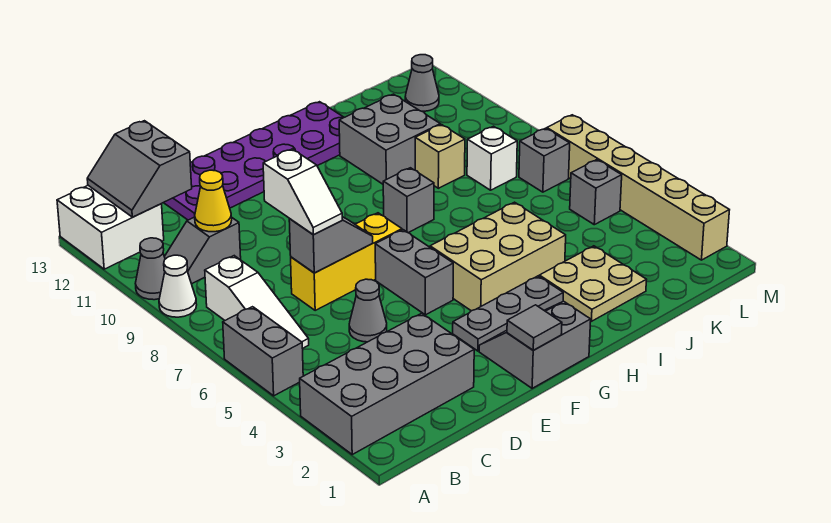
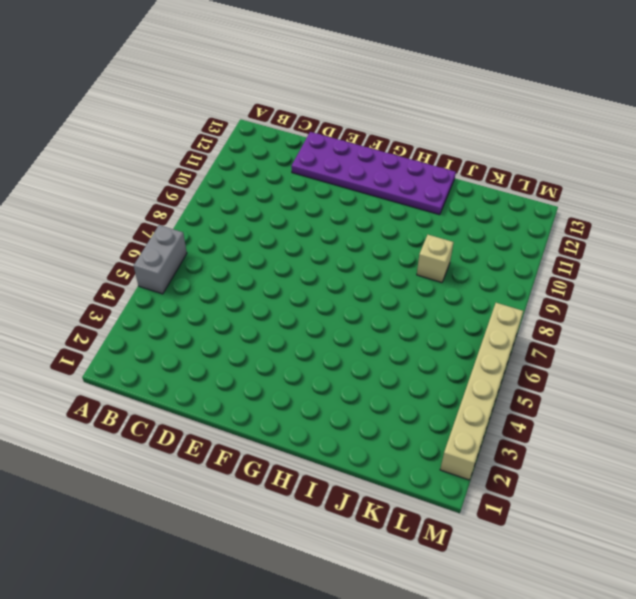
none -> grey brick A2:D3 level 1
none -> white cone A9 level 1
none -> grey cone A10 level 1

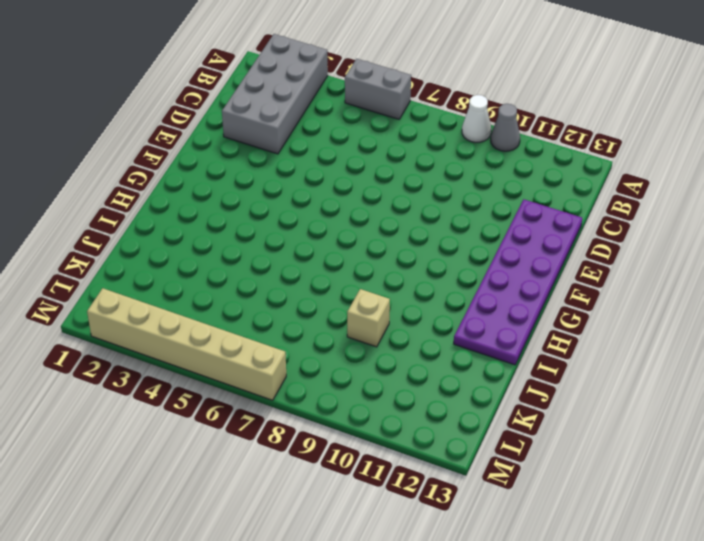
none -> white brick A12:B13 level 1
none -> white slope B6:B8 level 1 top 8
none -> grey slope B10:C10 level 1 top C

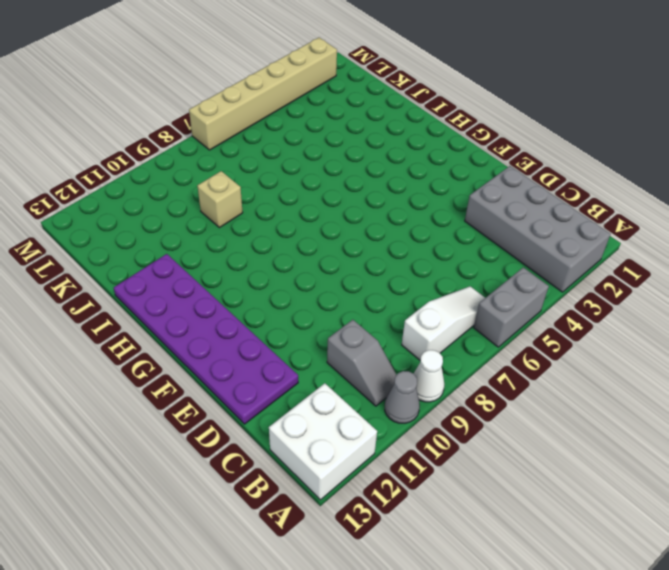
none -> grey cone D5 level 1
none -> yellow brick D7:F7 level 1
none -> grey slope F1:G2 level 1 top 1

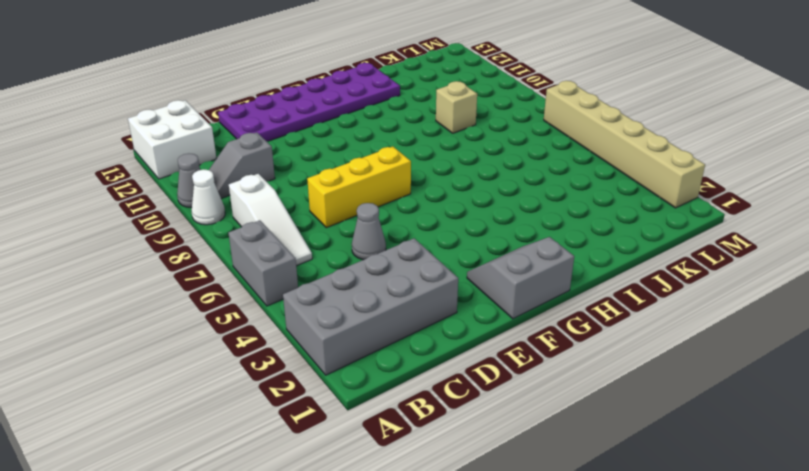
none -> grey plate F3:H3 level 1
none -> grey brick F5:F6 level 1
none -> tan brick G4:I5 level 1

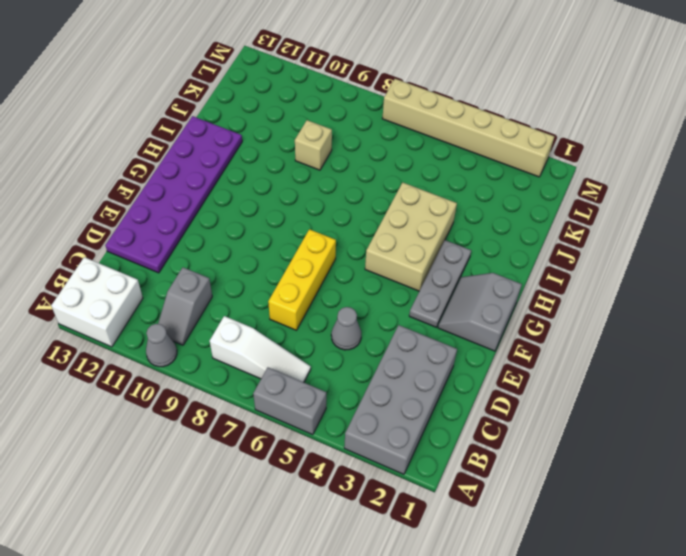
none -> white cone A9 level 1
none -> grey brick F5:F6 level 1
none -> grey brick H8 level 1

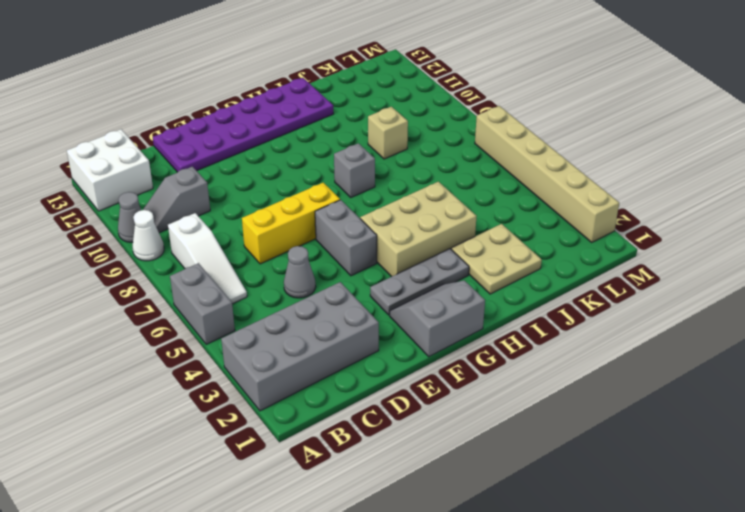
none -> grey brick I10:J11 level 1
none -> white brick K8 level 1
none -> grey brick L5 level 1

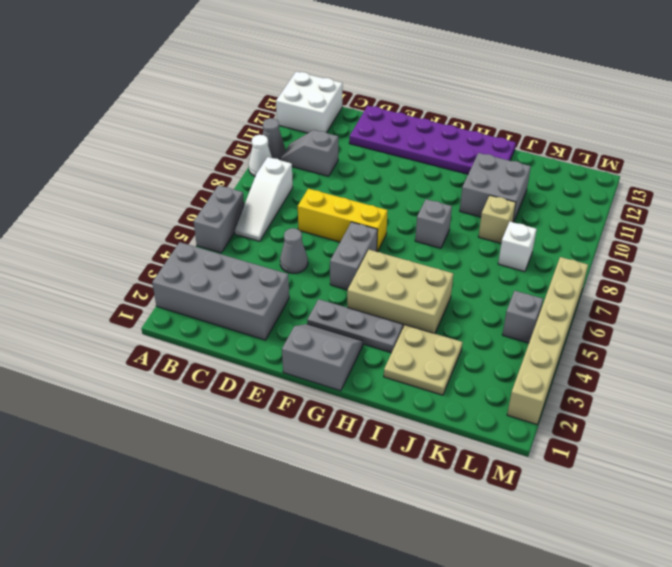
none -> grey brick L7 level 1
none -> grey cone L12 level 1
none -> grey slope B12:C13 level 2 top C

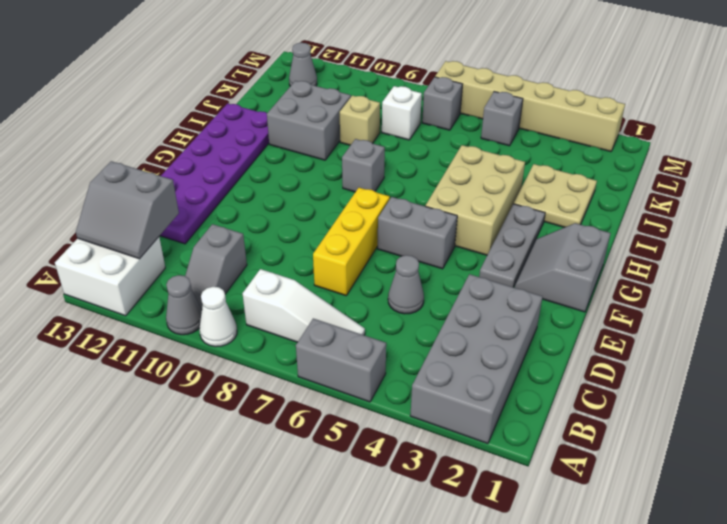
none -> yellow cone C10 level 2
none -> grey slope D7:E7 level 2 top D
none -> grey tile F1 level 2

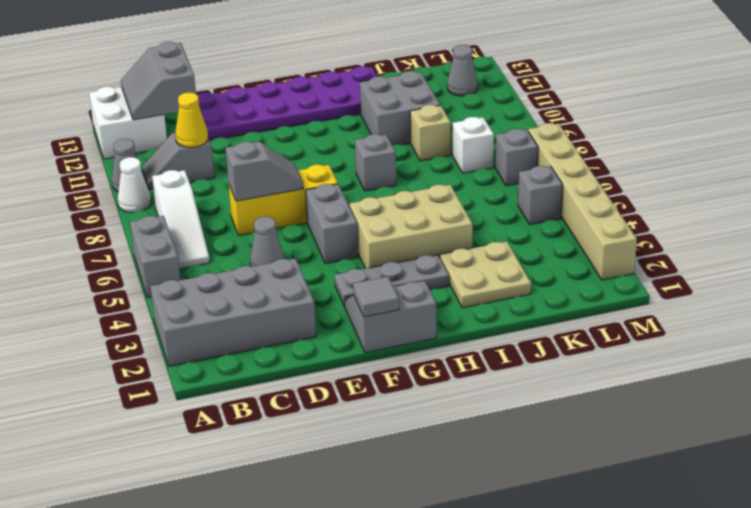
none -> white slope D7:D8 level 3 top 8

